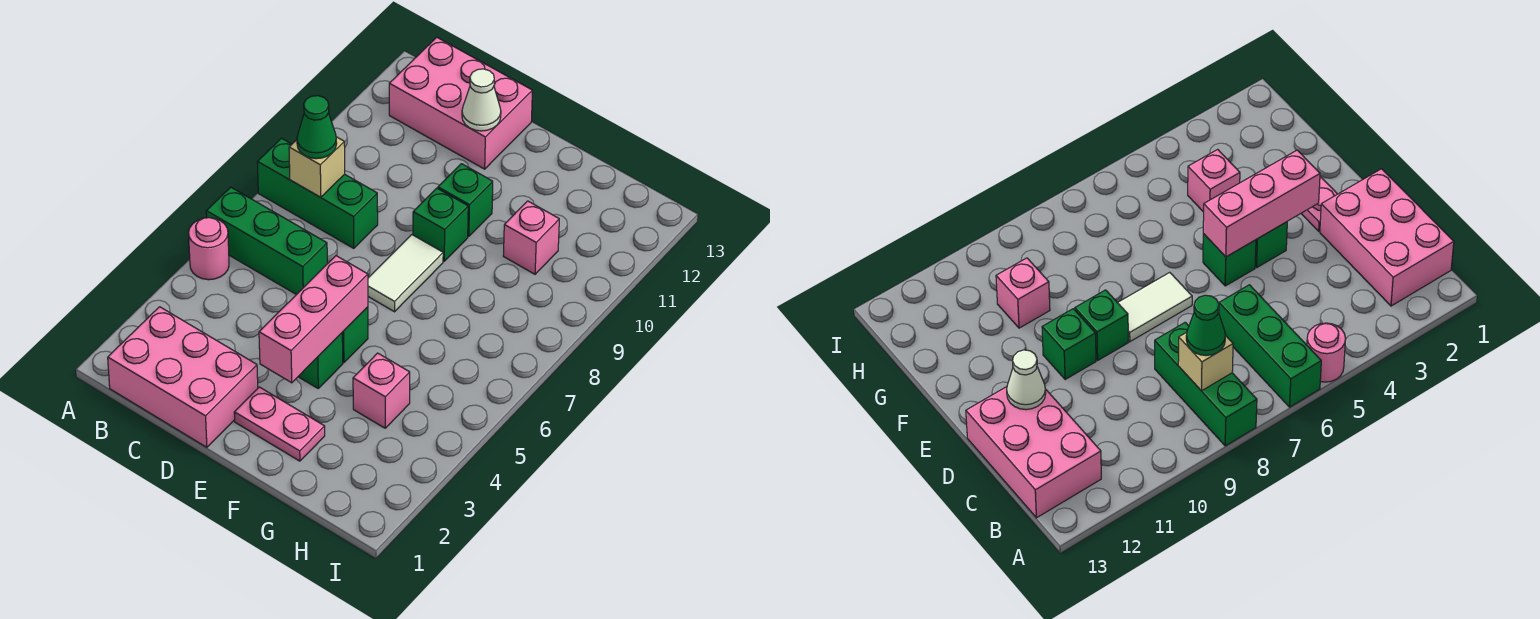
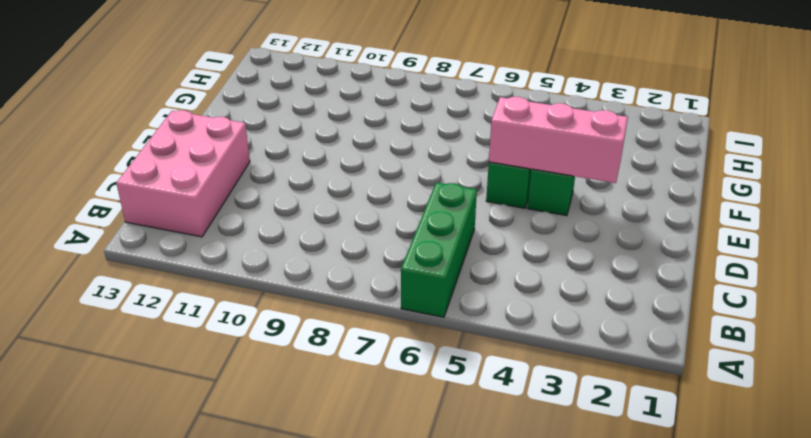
none -> pink round brick A5 level 1
none -> green brick A8:C8 level 1
none -> pink brick B1:D2 level 1

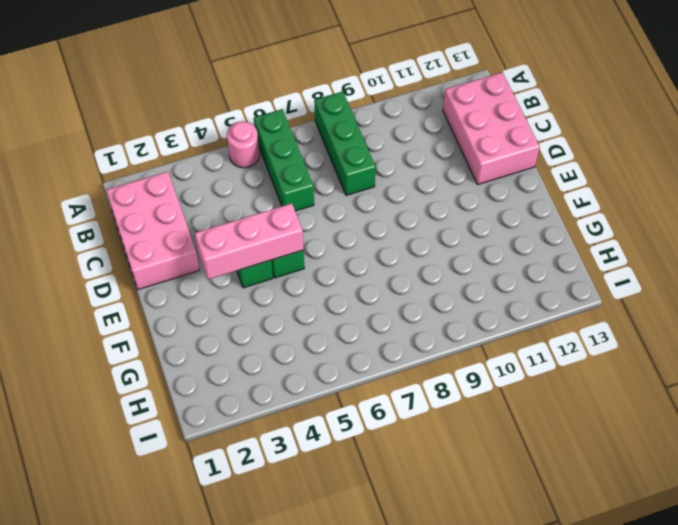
none -> pink plate E2:F2 level 1
none -> white tile E7:E8 level 1
none -> green brick E9 level 1

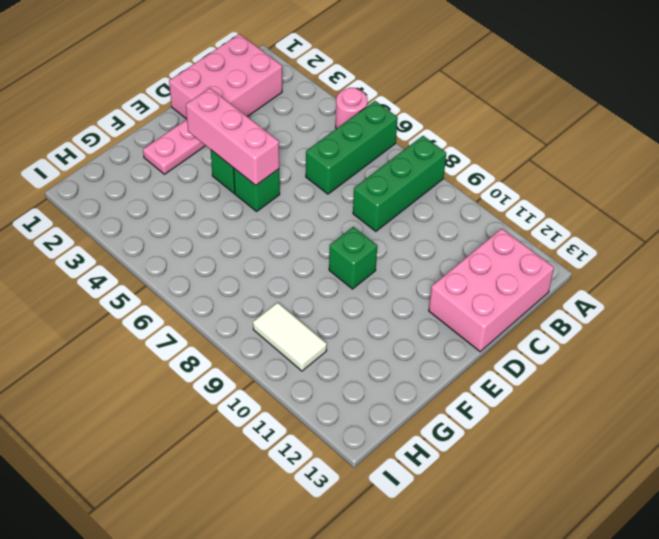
white tile H9:H10 level 1 -> white tile E7:E8 level 1
none -> green brick E10 level 1
none -> pink brick G4 level 1
none -> pink brick G10 level 1

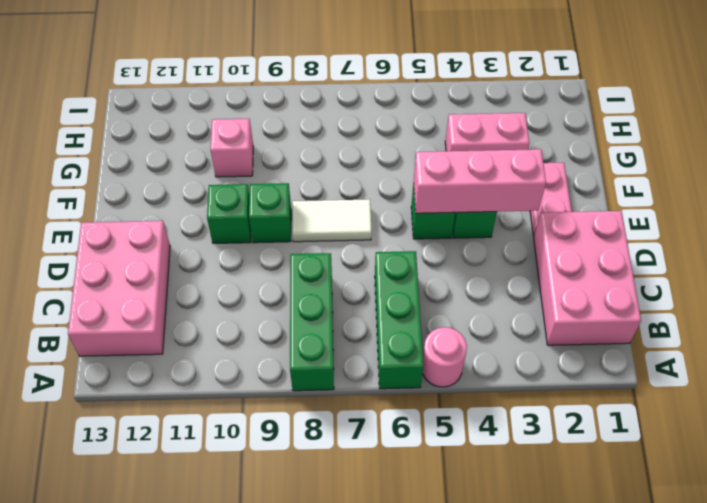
pink brick G3:G4 level 1 -> pink brick G4 level 1
none -> tan brick B8 level 2
none -> white cone D12 level 2
none -> green cone B8 level 3

